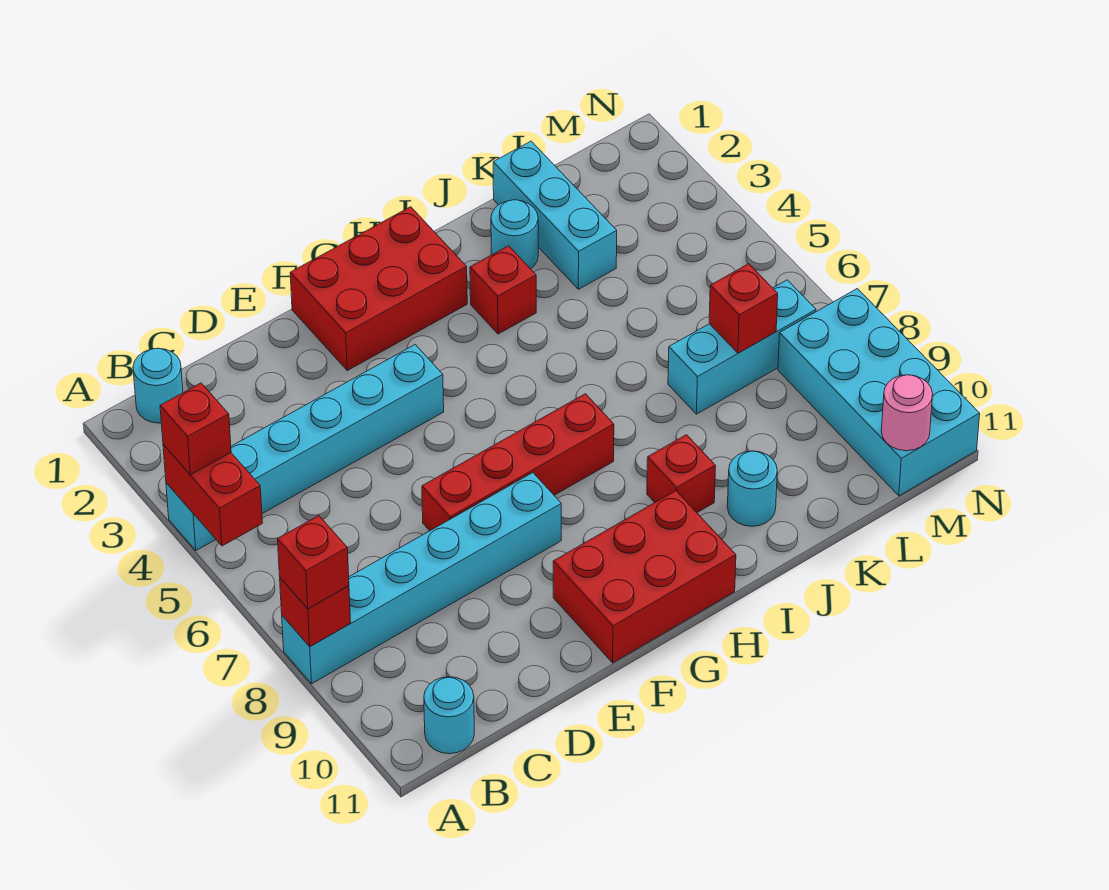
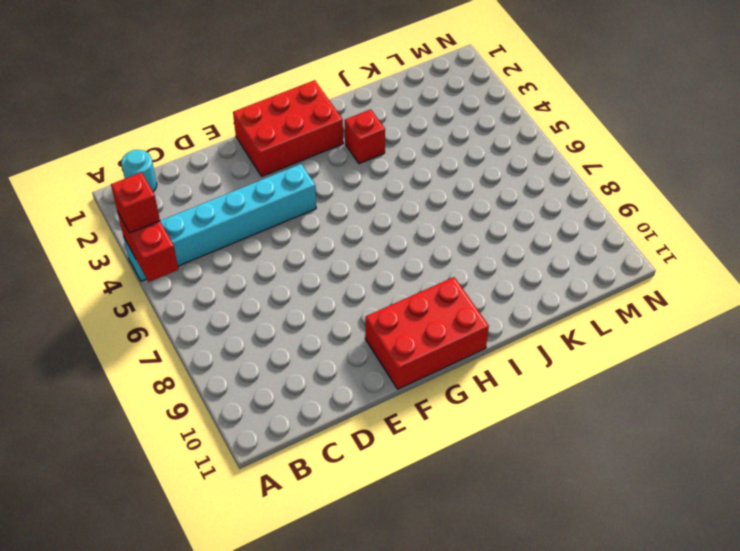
none -> cyan brick A8:F8 level 1
none -> cyan round brick B11 level 1
none -> red brick E7:H7 level 1

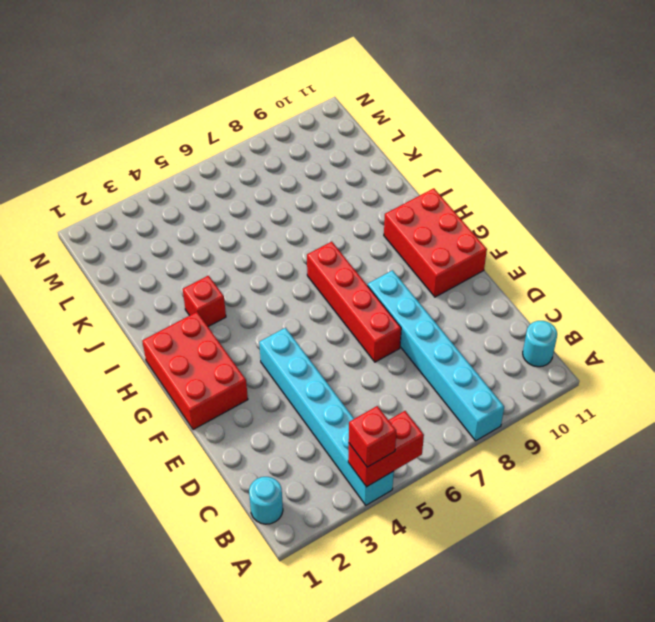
none -> red brick I9 level 1
none -> cyan round brick J2 level 1
none -> cyan round brick J10 level 1

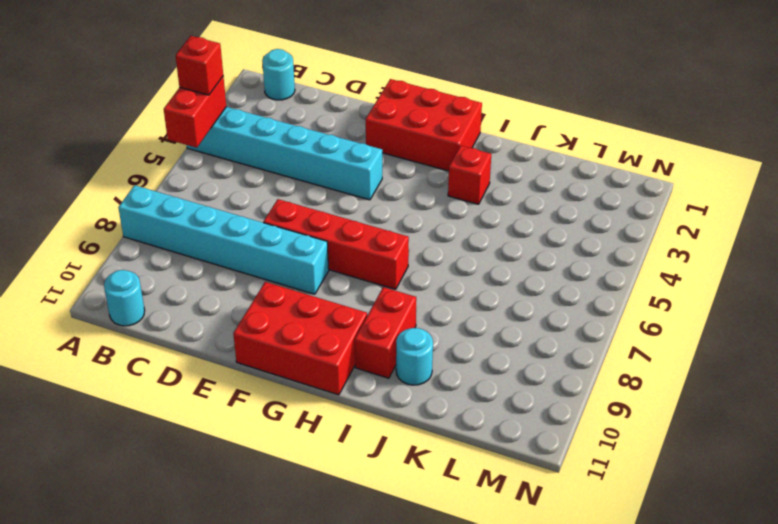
red brick I9:I10 level 1 -> red brick I9 level 1
none -> cyan round brick J2 level 1
none -> cyan brick K1:K3 level 1
none -> cyan brick K7:M7 level 1

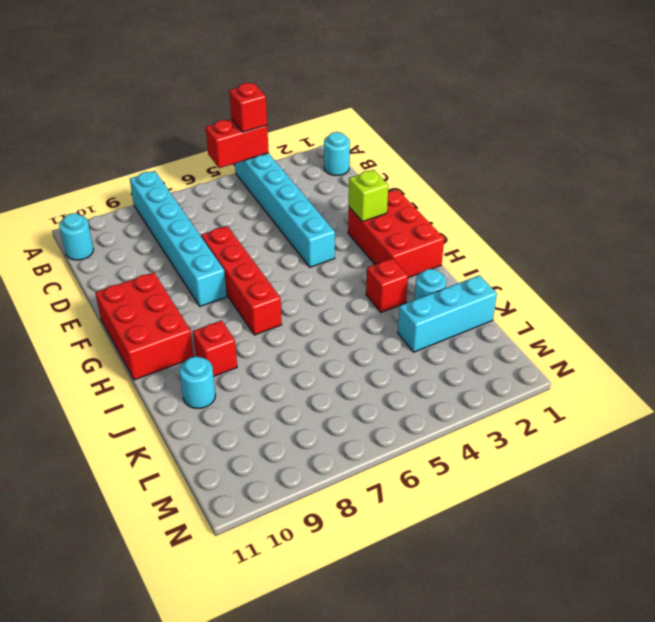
lime brick F2 level 2 -> none
none -> cyan brick K7:M7 level 1
none -> cyan brick M8:N11 level 1
none -> red brick A8 level 2

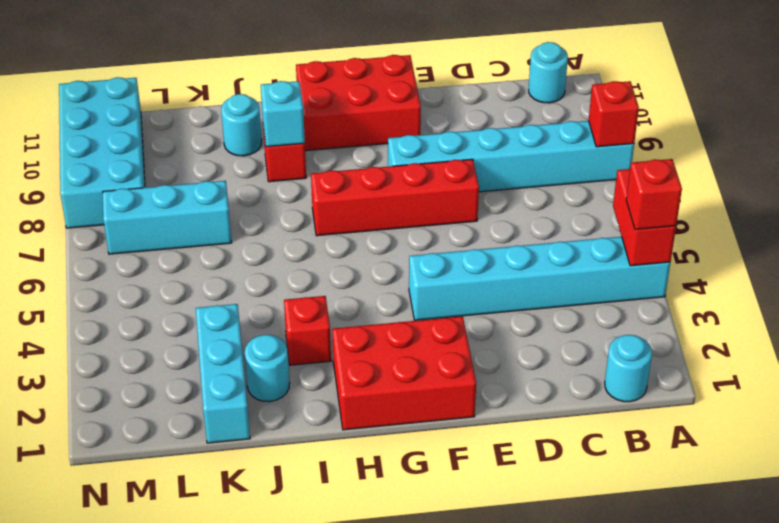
cyan brick I9 level 2 -> none
none -> red brick L7 level 2
none -> pink round brick M11 level 2
none -> red brick A8 level 3

